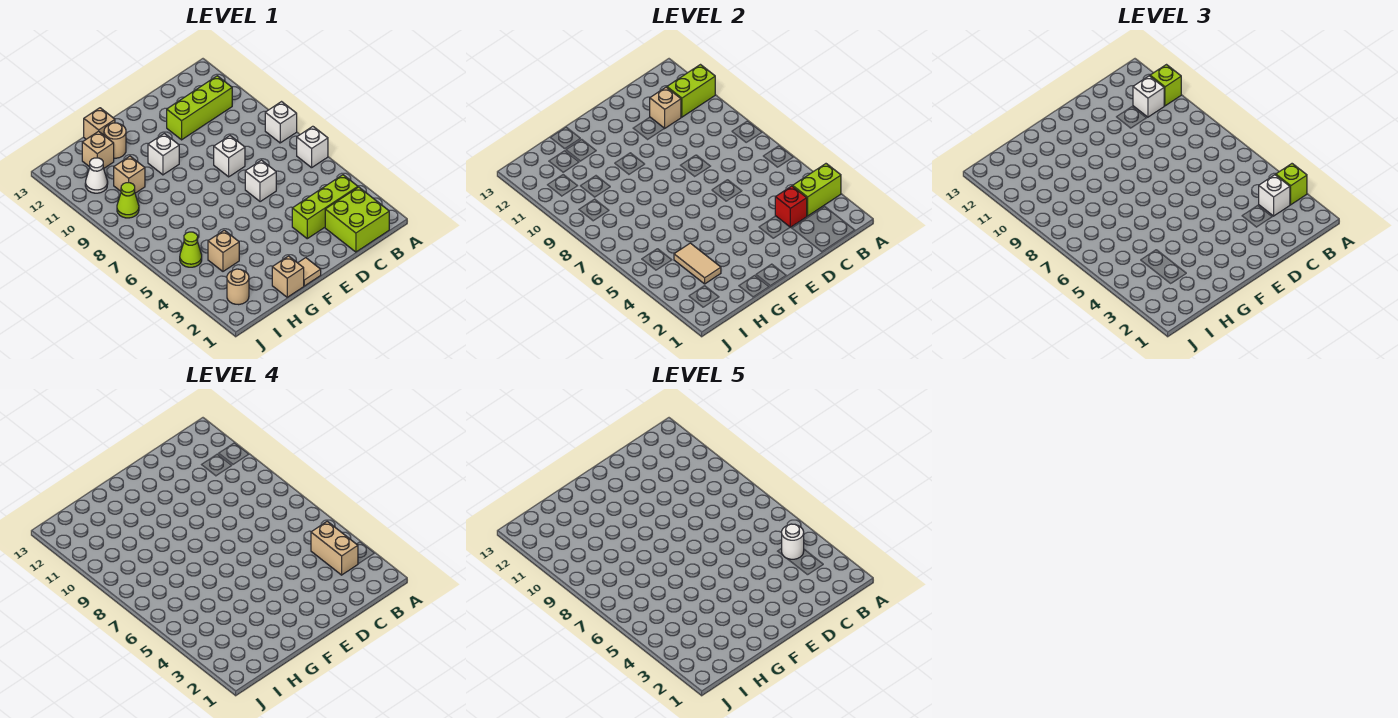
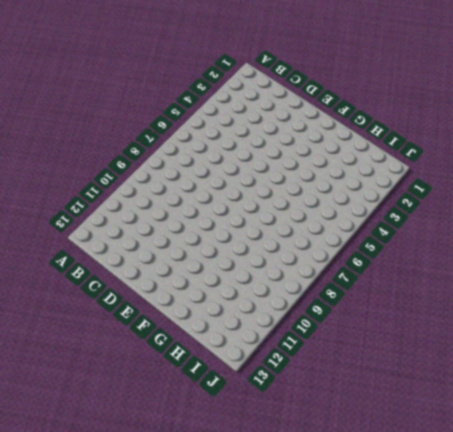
none -> white brick A6 level 1
none -> white brick A8 level 1
none -> lime brick B1:C2 level 1
none -> lime brick B3:D3 level 1

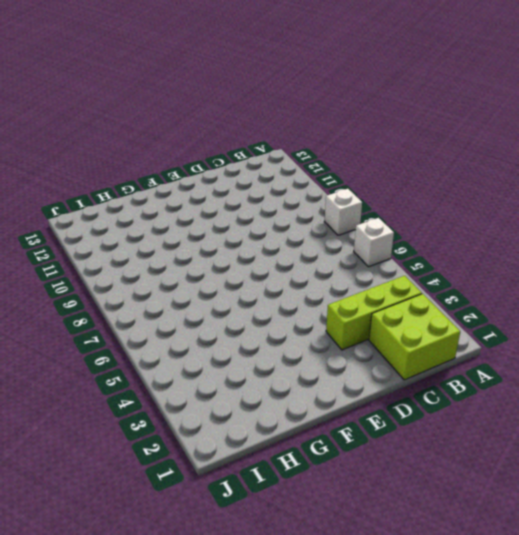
none -> lime brick B11:D11 level 1
none -> white brick D6 level 1
none -> white brick D8 level 1
none -> tan tile F1 level 1

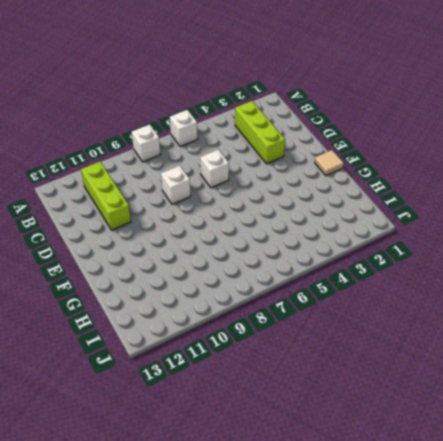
none -> lime brick B1:C2 level 1
none -> white brick F10 level 1
none -> tan brick G1 level 1
none -> tan round brick G12 level 1

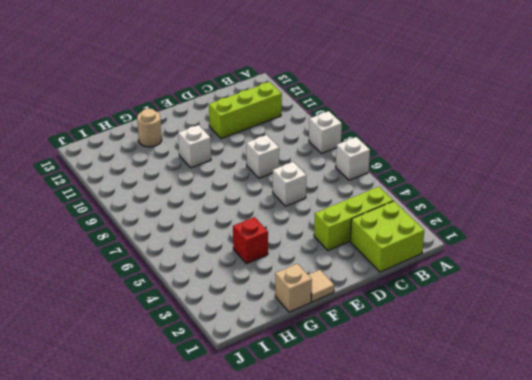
red brick G4 level 1 -> red brick C3 level 2
none -> tan brick G13 level 1
none -> tan brick H4 level 1
none -> tan brick H10 level 1
none -> tan brick H12 level 1

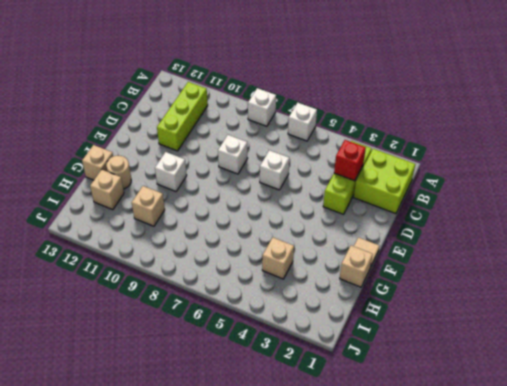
none -> tan round brick I2 level 1
none -> lime cone I5 level 1
none -> lime cone I9 level 1
none -> white cone I11 level 1

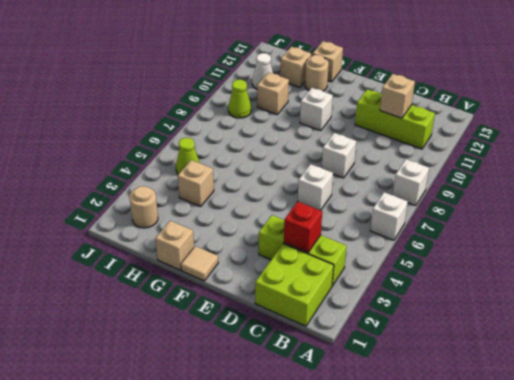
none -> lime brick A3:B3 level 2
none -> lime brick A11:B11 level 2
none -> tan tile H3:H4 level 2
none -> lime brick A3 level 3

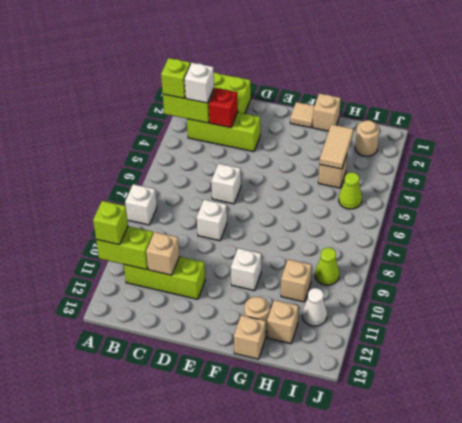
none -> white brick A6 level 1
none -> white brick B11 level 3
none -> tan brick B3:B4 level 4
none -> white round brick B4 level 5

